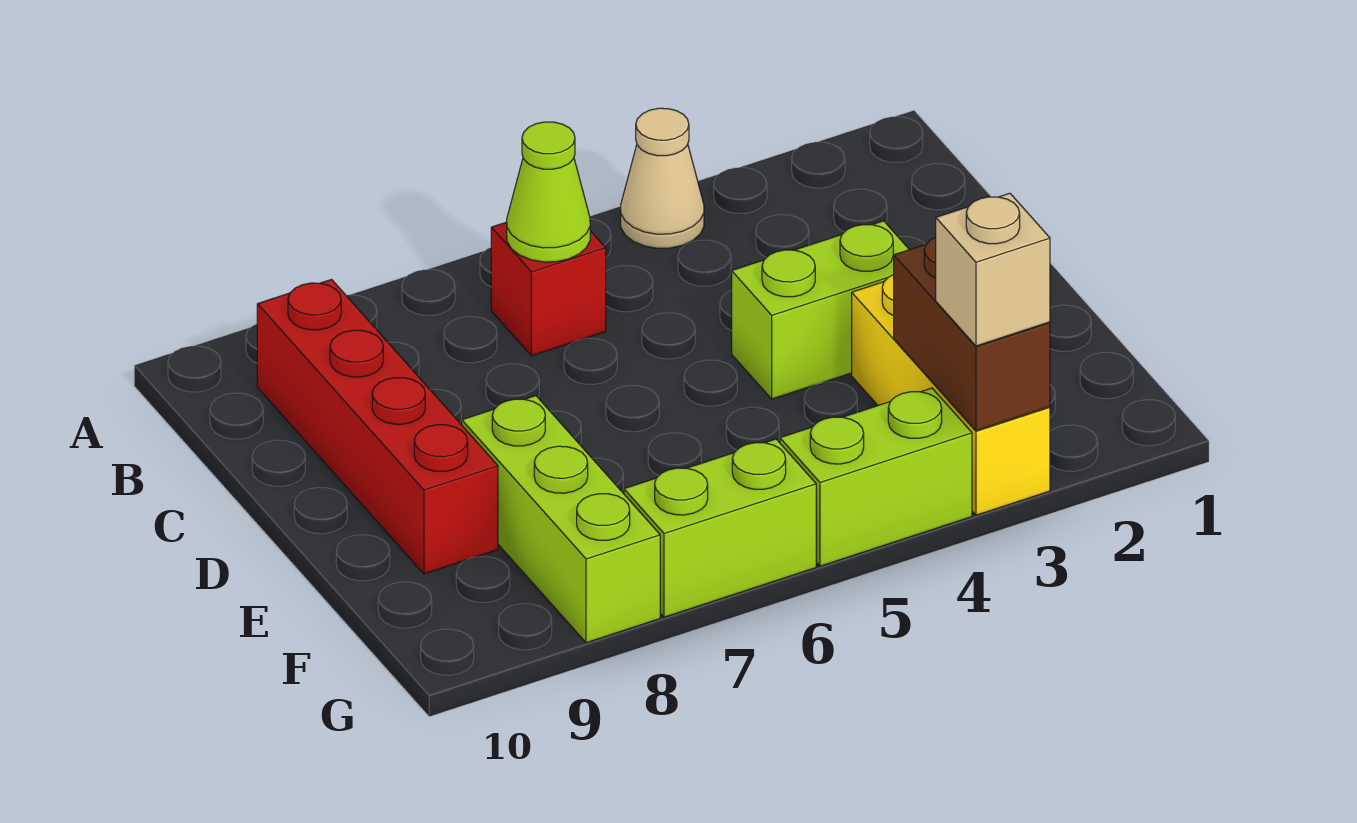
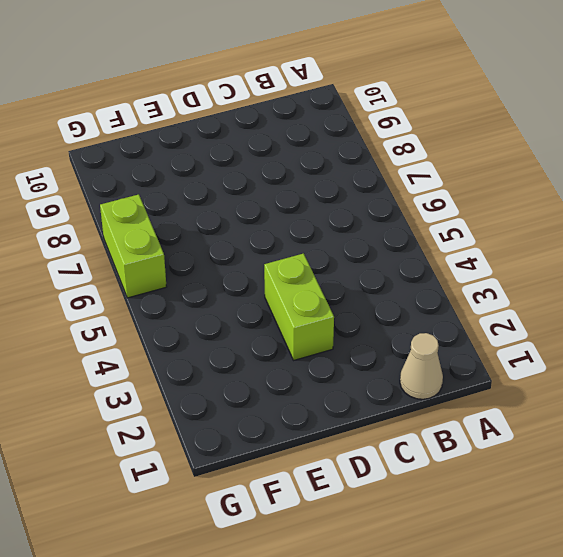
tan cone B1 level 1 -> tan cone A4 level 1
none -> red brick B6 level 1
none -> red brick B9:E9 level 1

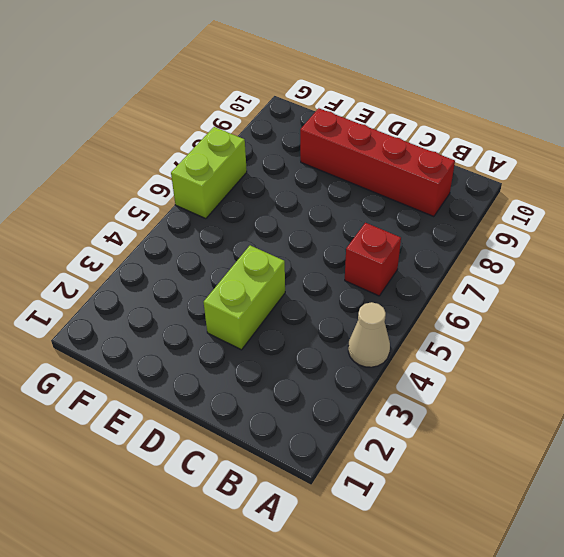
none -> yellow brick E3:G3 level 1
none -> lime brick E8:G8 level 1

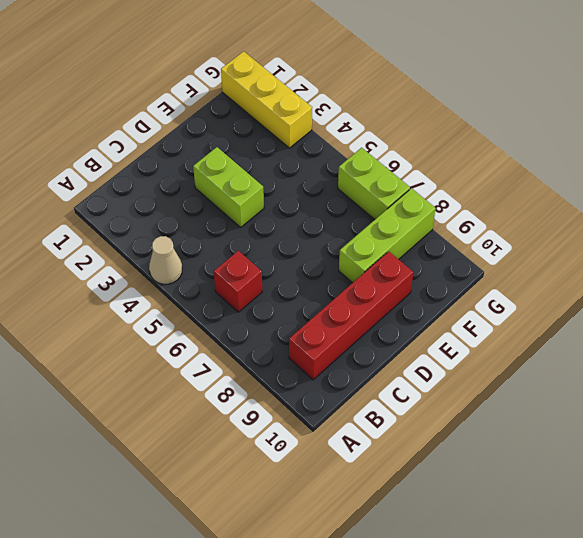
yellow brick G1:G3 level 1 -> yellow brick E3:G3 level 1
none -> lime brick G4:G5 level 1
none -> lime cone B6 level 2

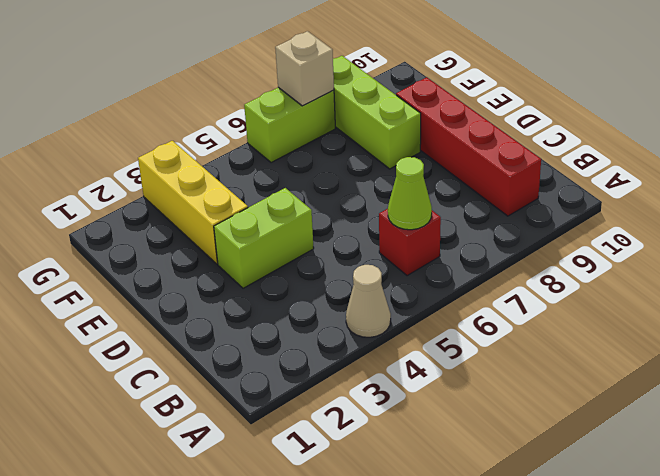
tan brick G7 level 2 -> tan brick G3 level 3
none -> lime brick G4:G5 level 1
none -> brown brick F3:G3 level 2

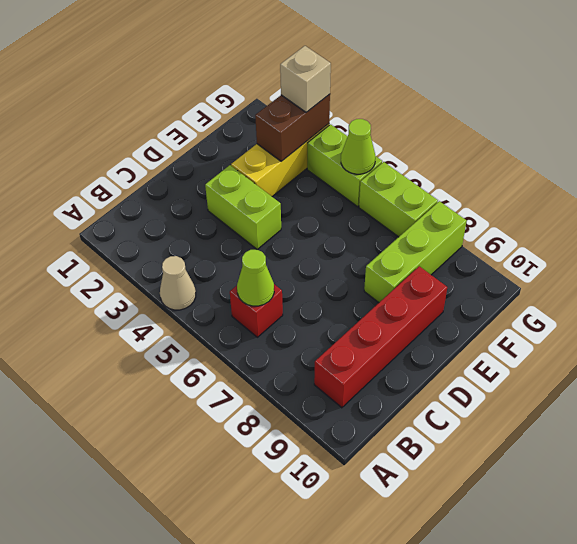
lime cone G5 level 2 -> none

